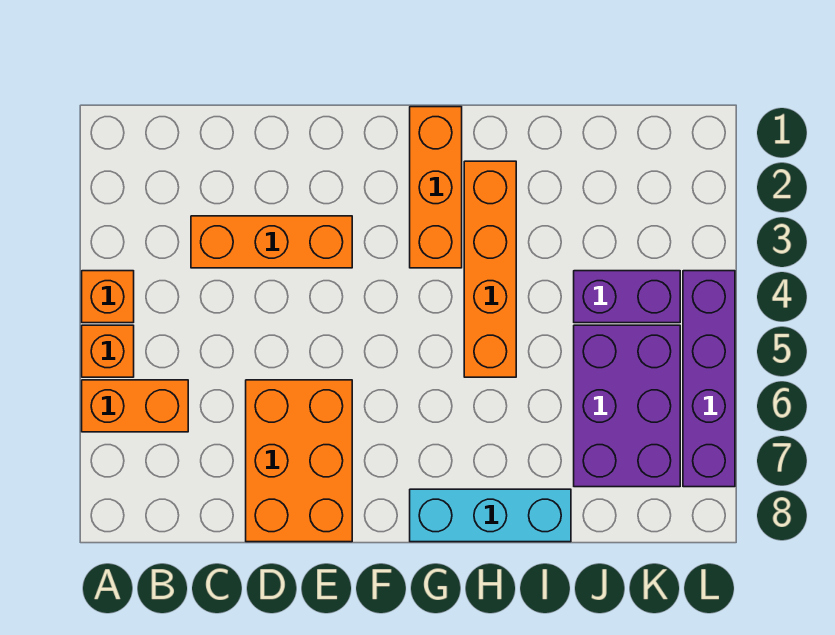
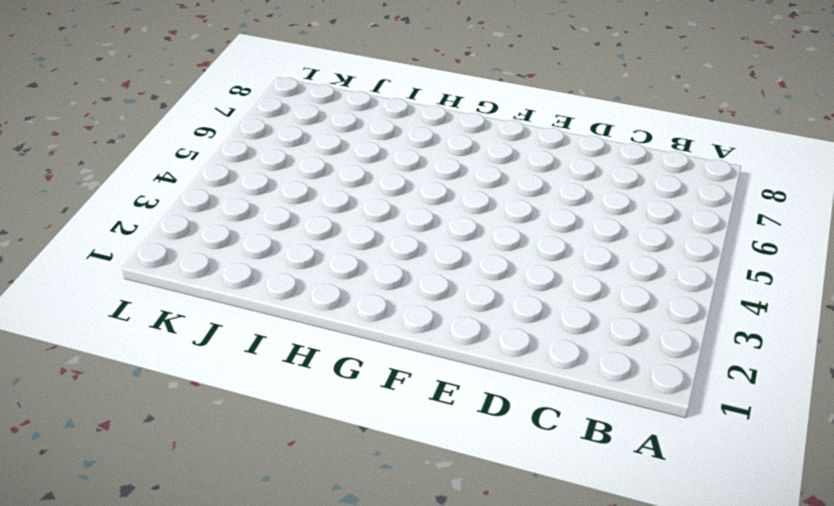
none -> orange brick A4 level 1
none -> orange brick A5 level 1

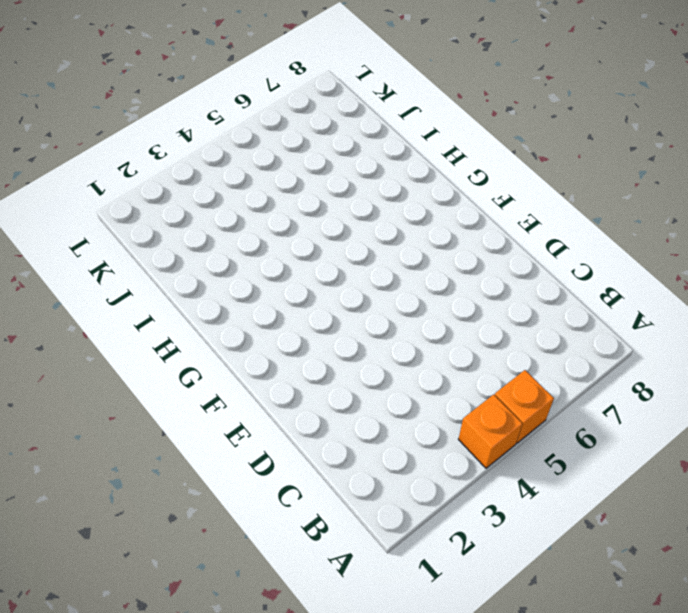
none -> orange brick A6:B6 level 1
none -> orange brick C3:E3 level 1

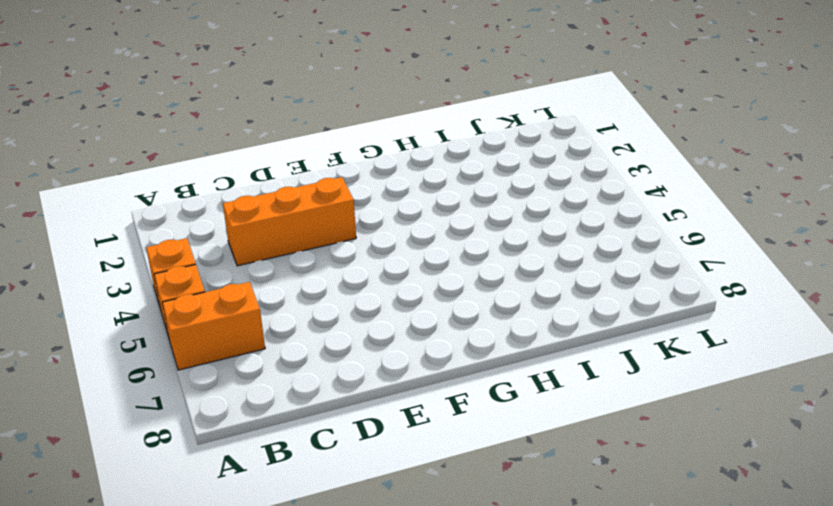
none -> orange brick D6:E8 level 1
none -> orange brick G1:G3 level 1

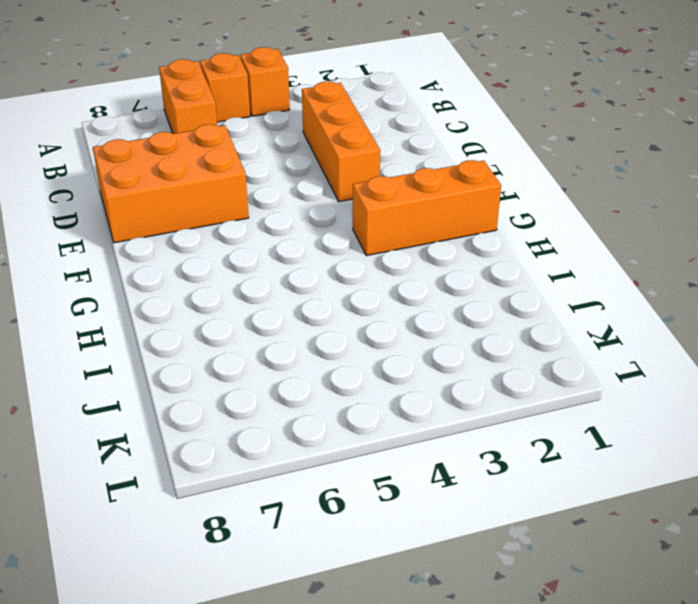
none -> cyan brick G8:I8 level 1
none -> orange brick H2:H5 level 1

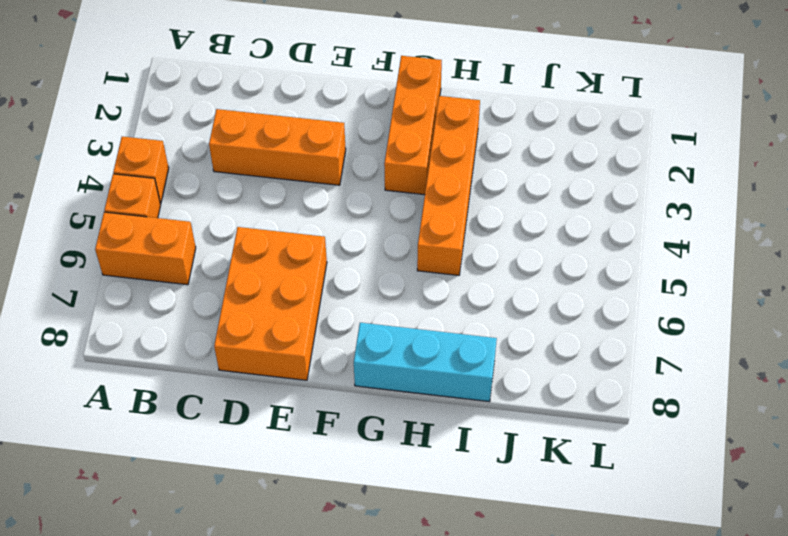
none -> purple brick J4:K4 level 1
none -> purple brick J5:K7 level 1

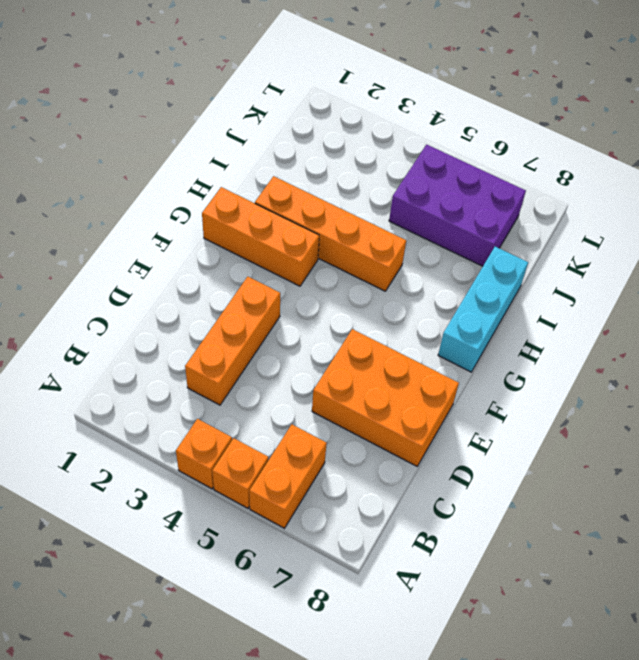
none -> purple brick J4:K4 level 1
none -> purple brick L4:L7 level 1

